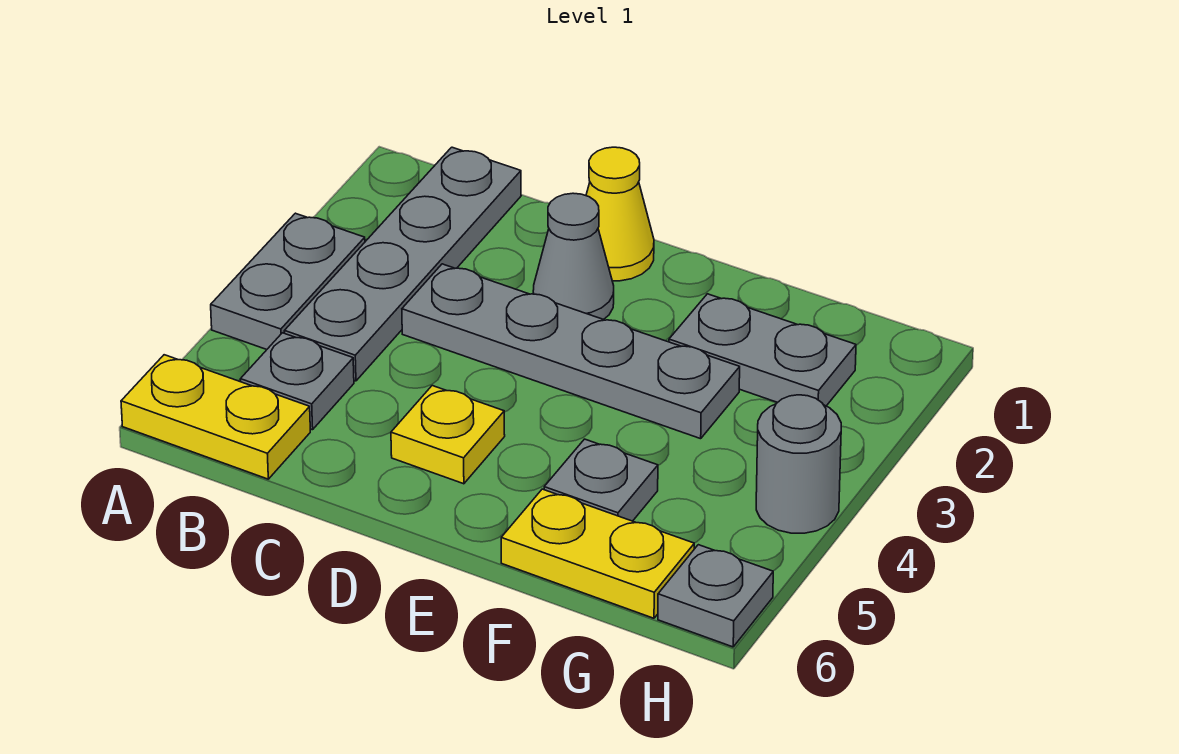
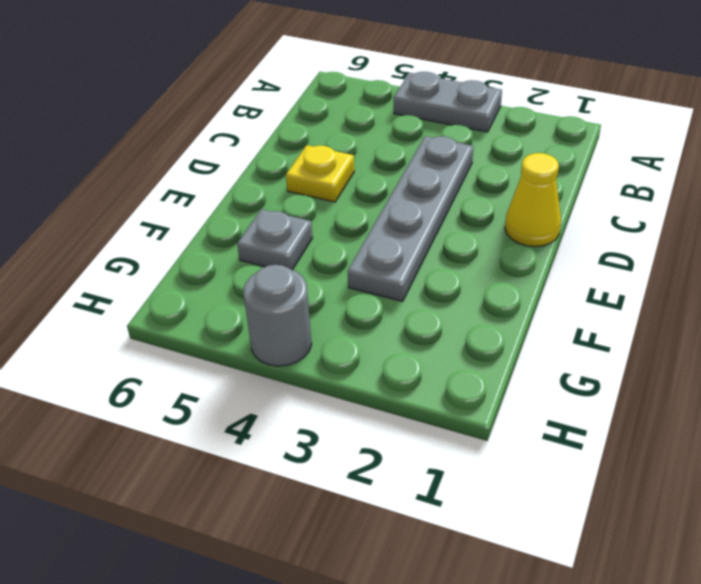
none -> yellow plate A6:B6 level 1
none -> grey plate B1:B4 level 1
none -> grey plate B5 level 1

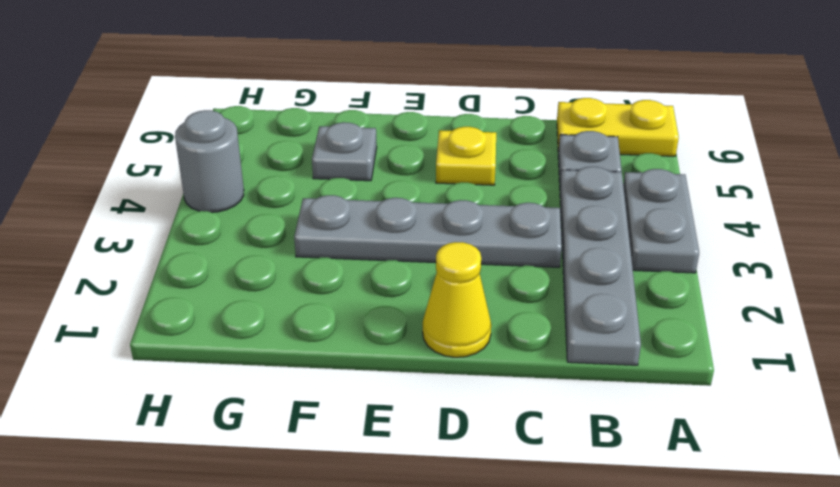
none -> grey cone D2 level 1
none -> grey plate F2:G2 level 1
none -> yellow plate F6:G6 level 1

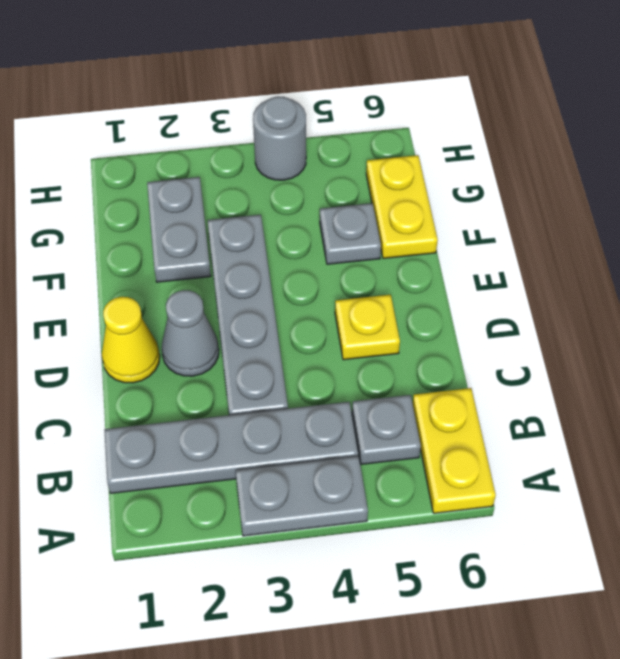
none -> grey plate H6 level 1

